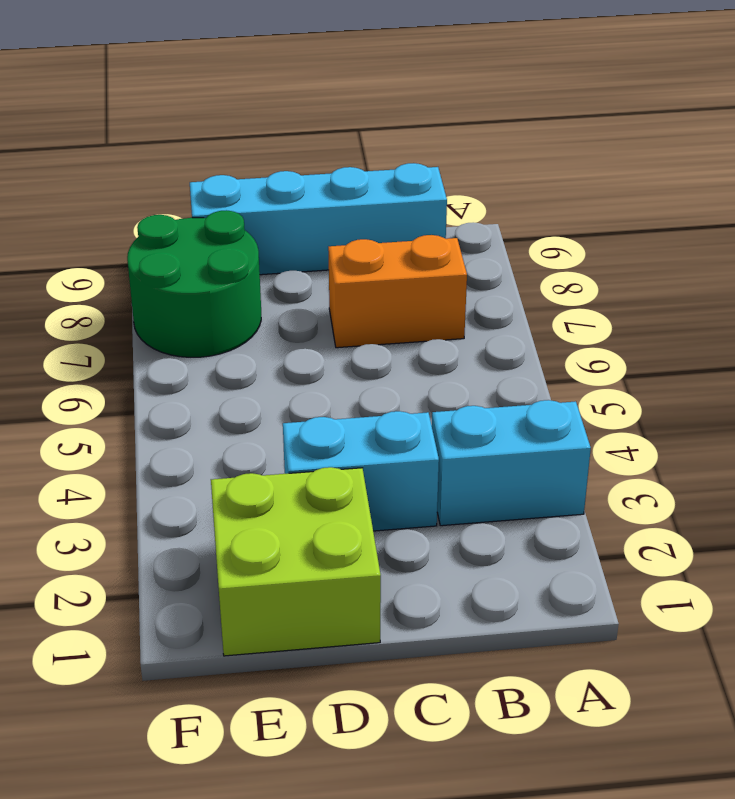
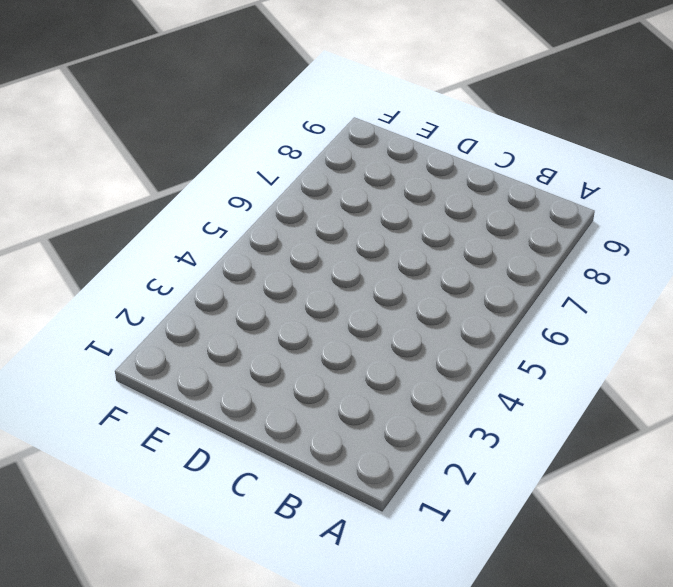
none -> cyan brick A3:B3 level 1
none -> orange brick B7:C7 level 1

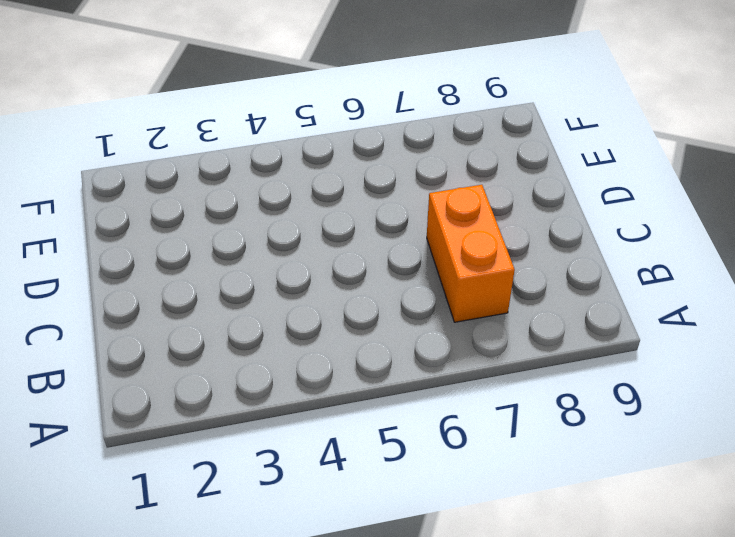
none -> cyan brick A3:B3 level 1
none -> cyan brick B9:E9 level 1

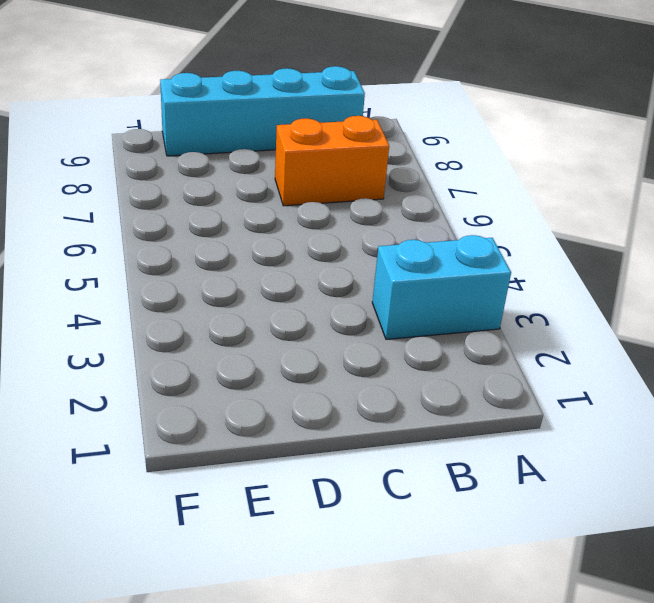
none -> cyan brick C3:D3 level 1
none -> lime brick D1:E2 level 1

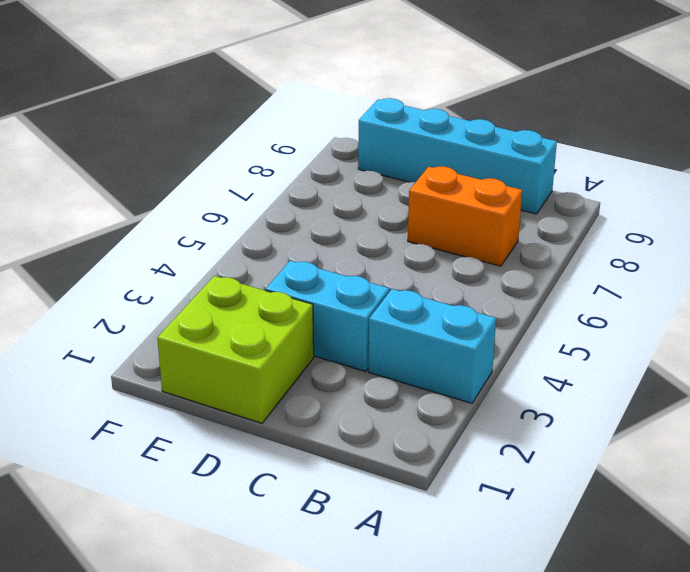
none -> green round brick E7:F8 level 1

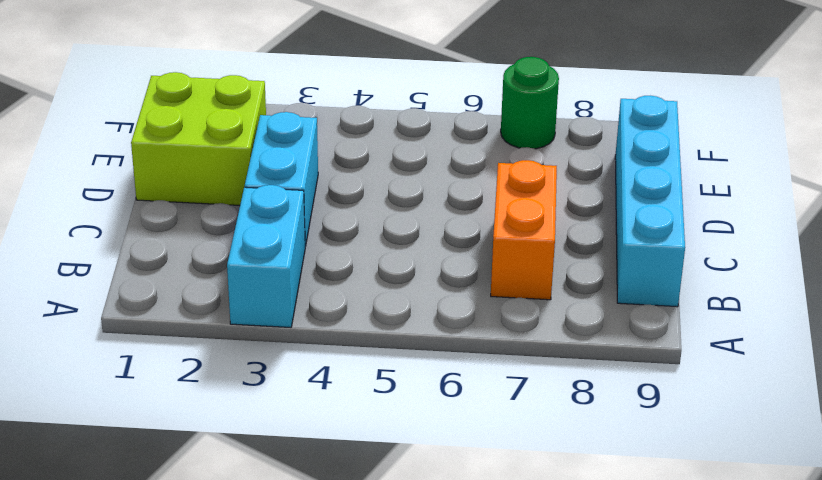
green round brick F7 level 1 -> green round brick E7:F8 level 1

